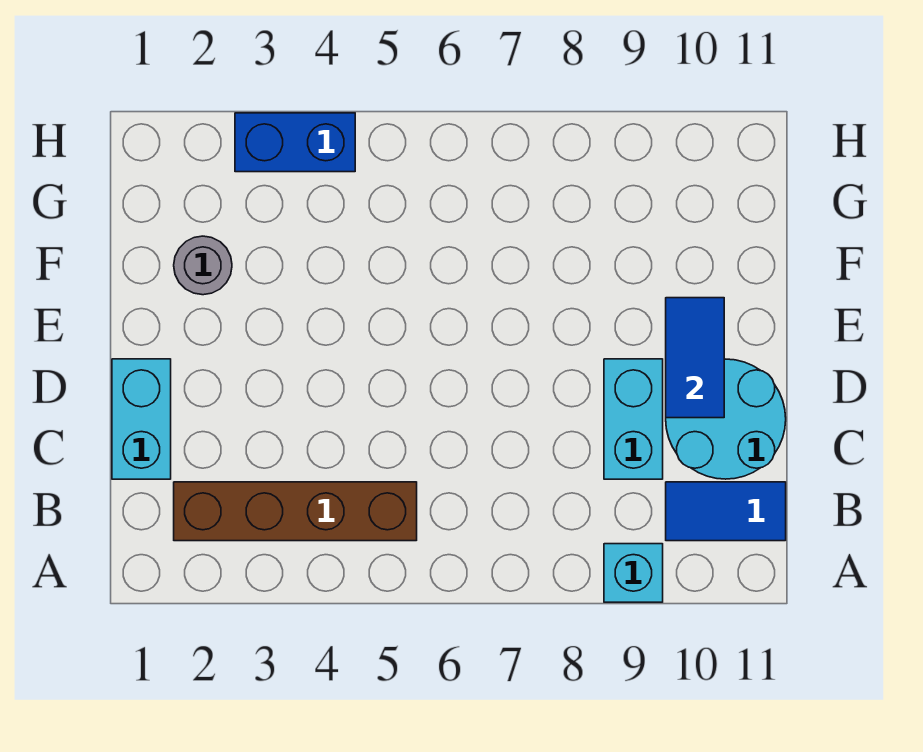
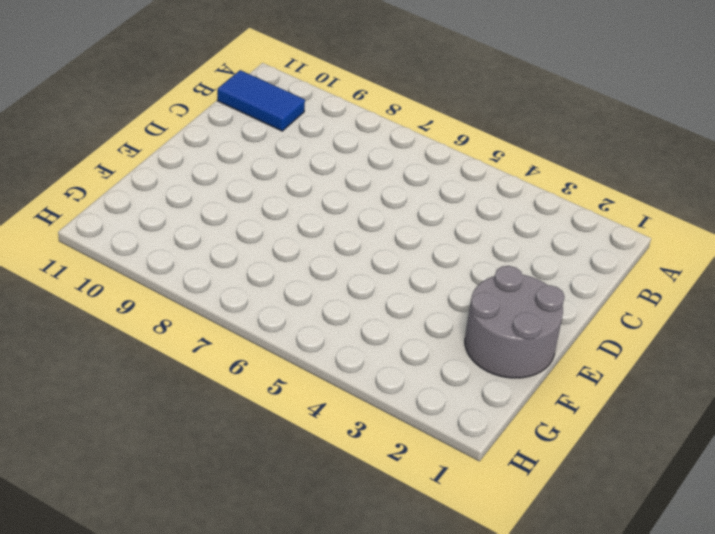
grey round brick E1:F2 level 1 -> grey round brick F2 level 1
none -> cyan brick A9 level 1
none -> brown brick B2:B5 level 1

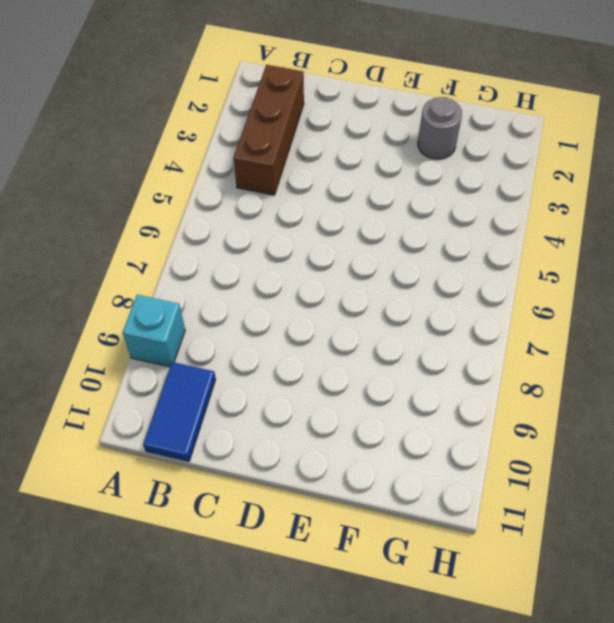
brown brick B2:B4 level 1 -> brown brick B2:B5 level 1
none -> cyan brick C1:D1 level 1
none -> cyan brick C9:D9 level 1

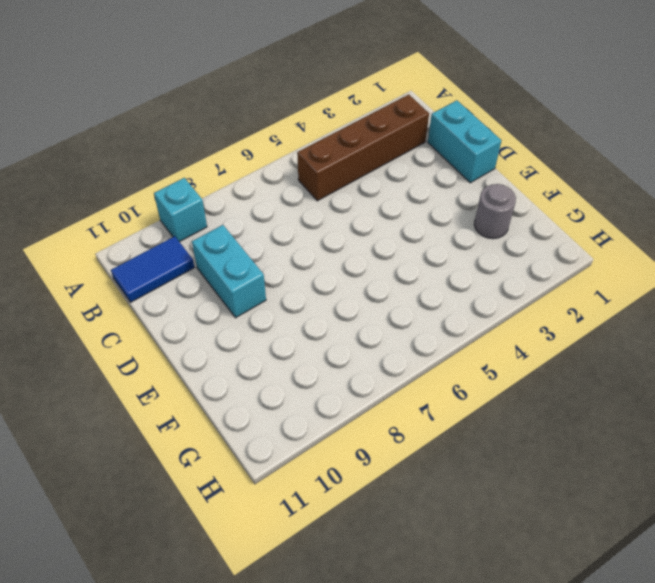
none -> cyan round brick C10:D11 level 1
none -> blue brick H3:H4 level 1

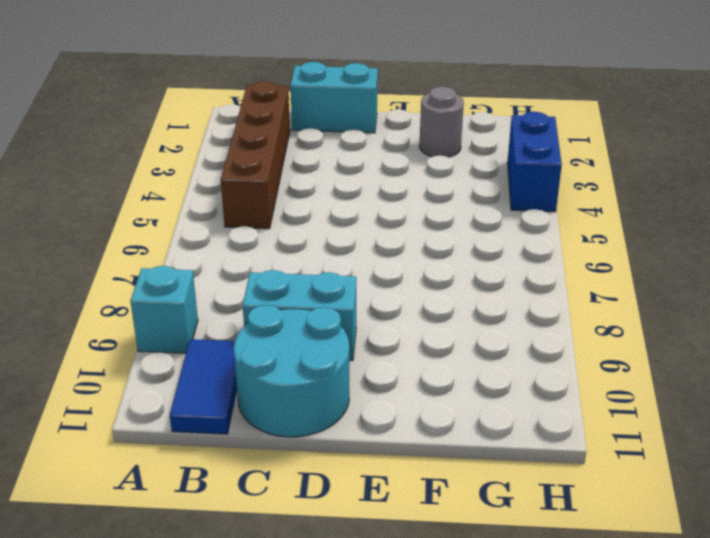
none -> blue tile D10:E10 level 2

